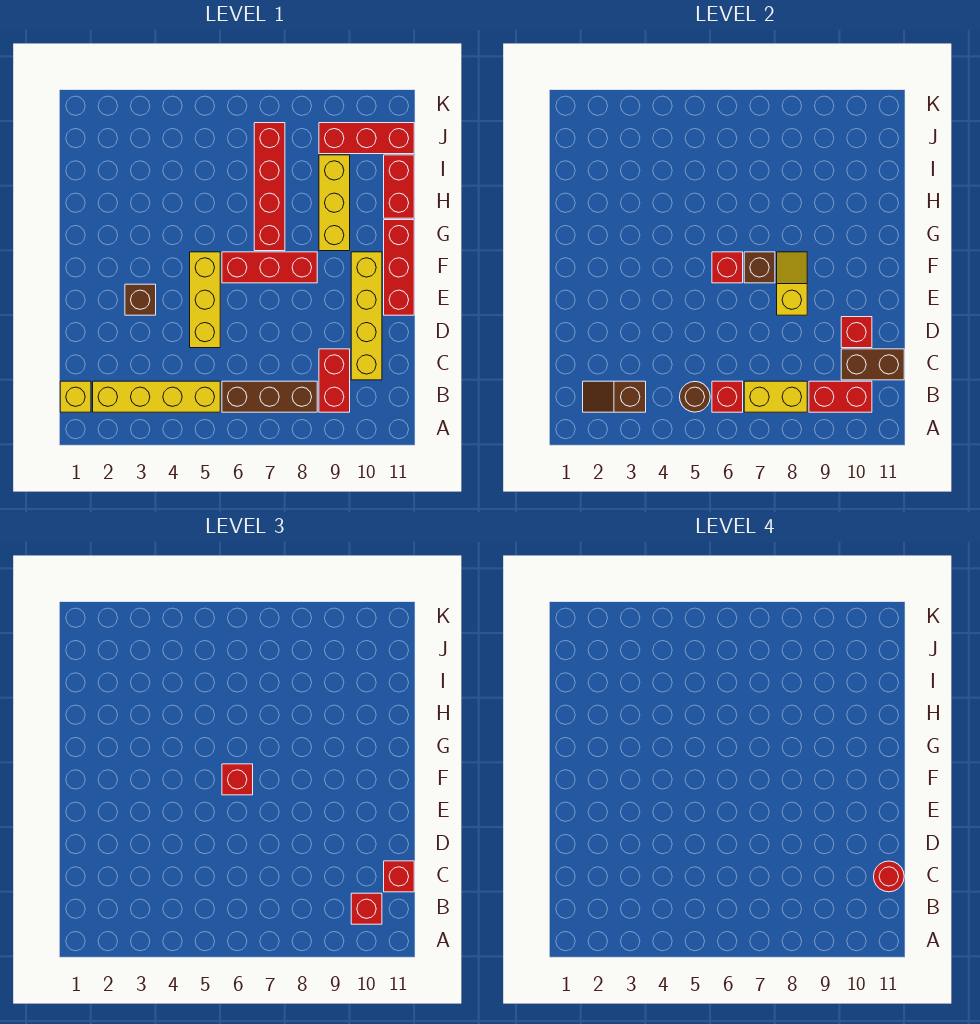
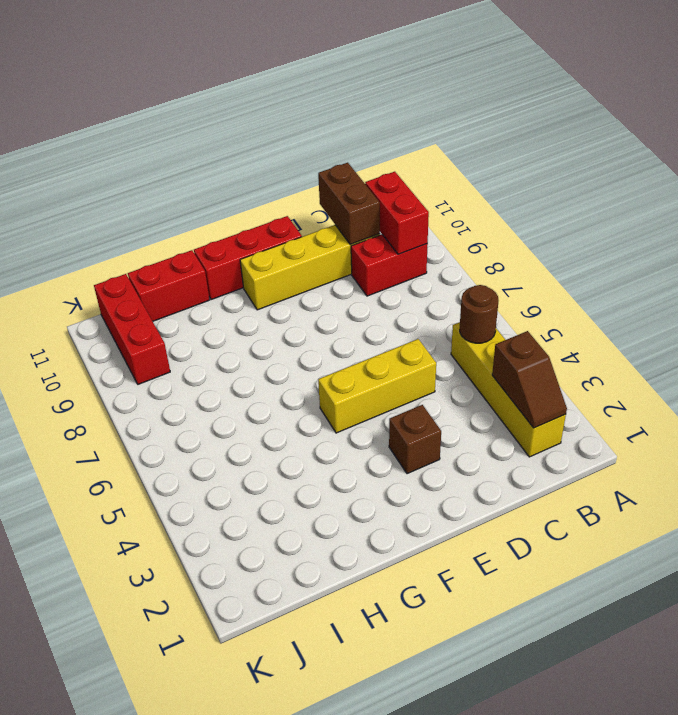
none -> yellow brick B1 level 1
none -> brown brick B6:B8 level 1
none -> red brick F6:F8 level 1

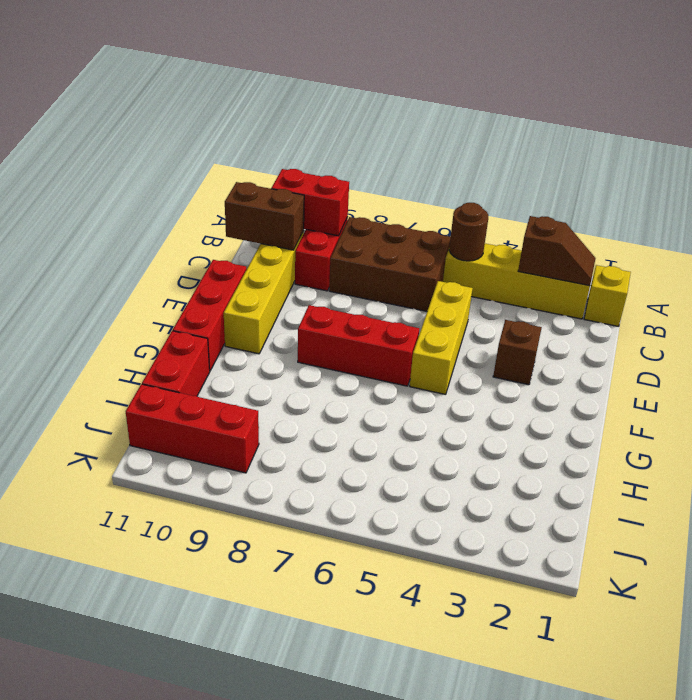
brown brick B6:C8 level 1 -> brown brick B6:B8 level 1
none -> red brick G7:J7 level 1
none -> yellow brick G9:I9 level 1
none -> red brick B6 level 2

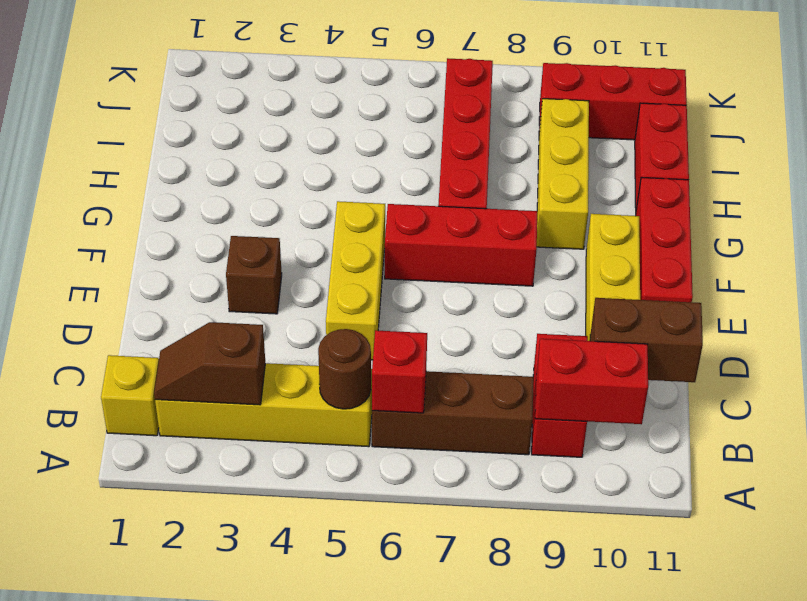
none -> yellow brick B7:B8 level 2
none -> red brick D10 level 2
none -> yellow slope E8:F8 level 2 top E

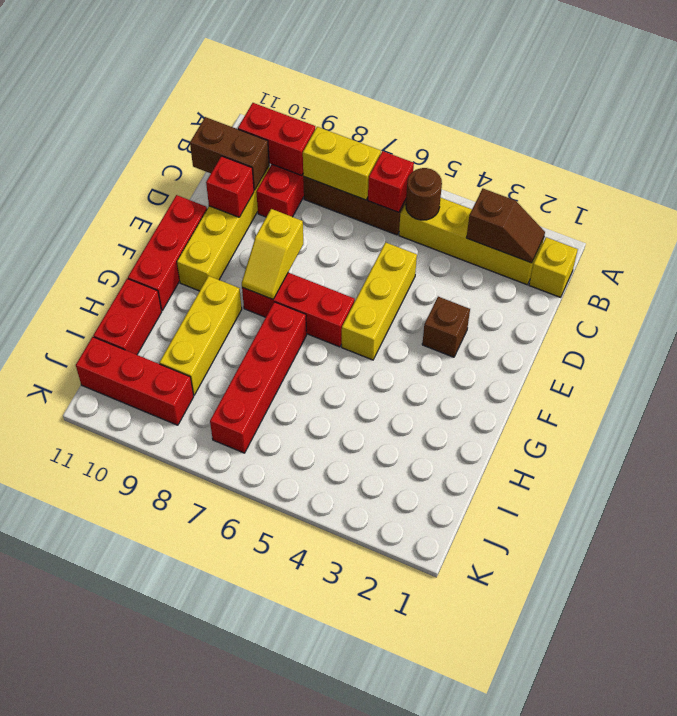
none -> red brick F6 level 2
none -> brown brick F7 level 2
none -> red brick B10 level 3

